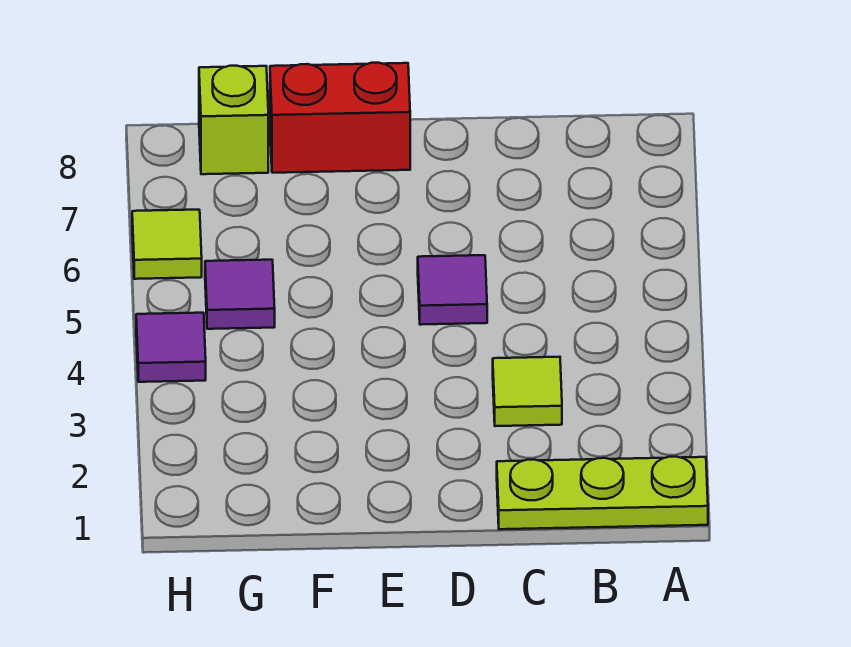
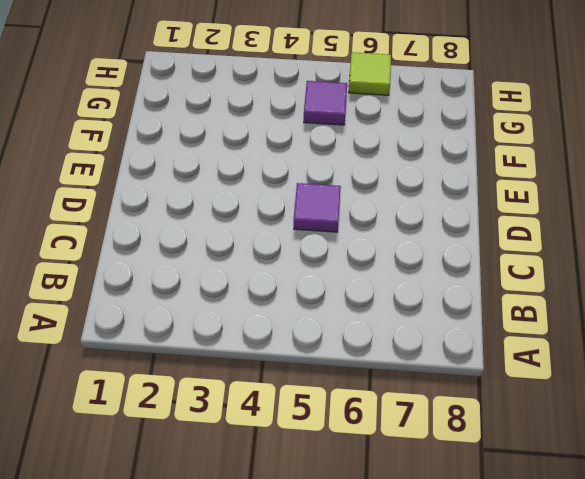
none -> lime plate A1:C1 level 1
none -> lime tile C3 level 1

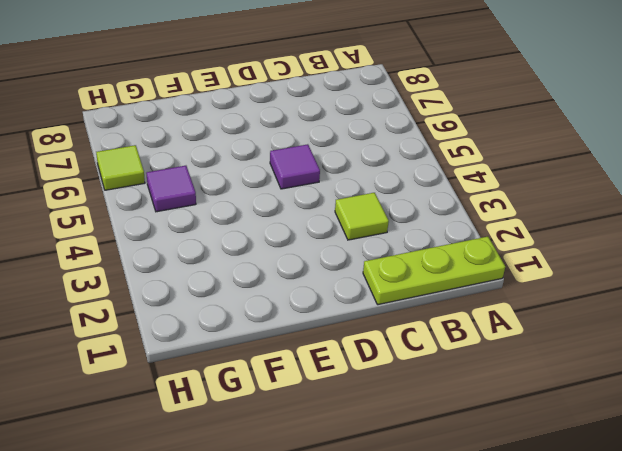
none -> red brick E8:F8 level 1
none -> lime brick G8 level 1

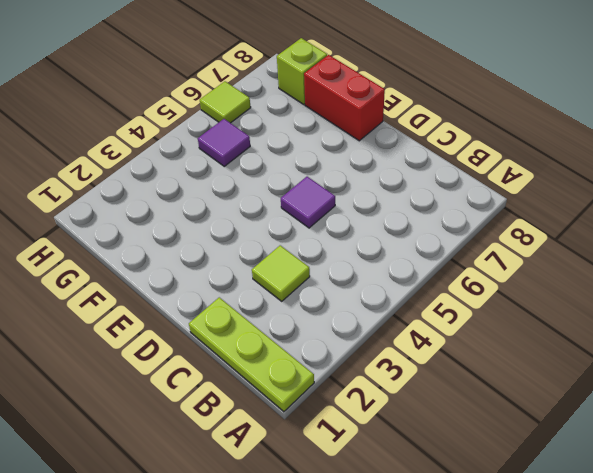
none -> purple tile H4 level 1

